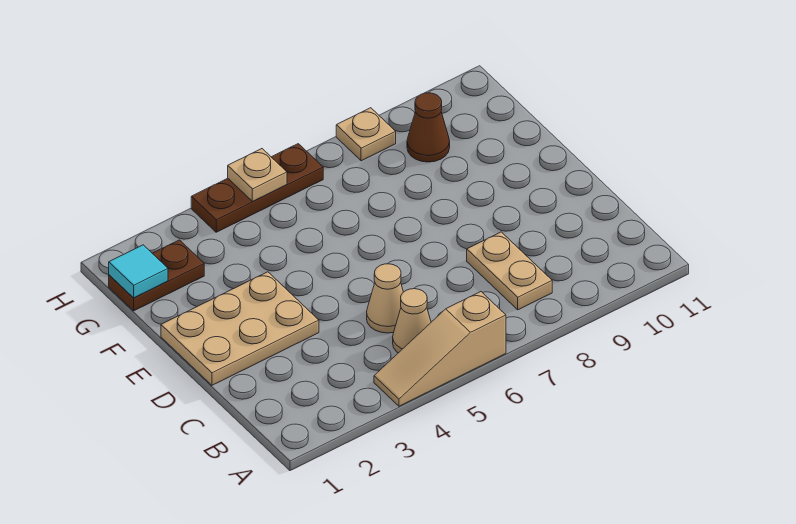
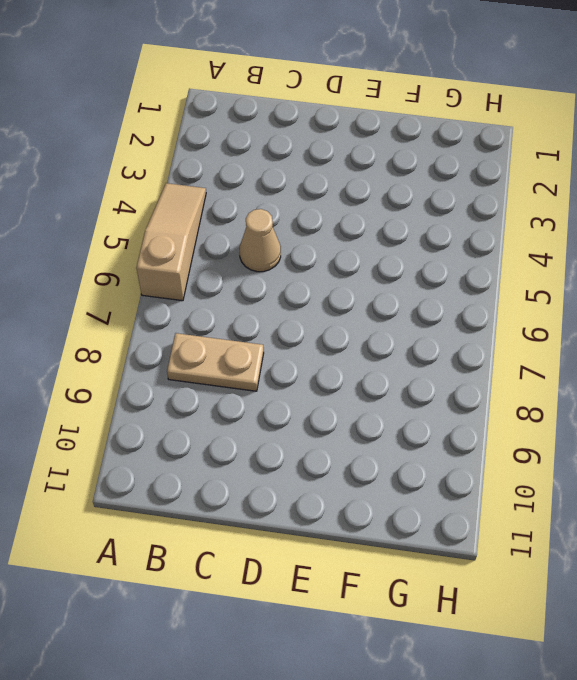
none -> tan cone B5 level 1
none -> tan plate D1:E3 level 1

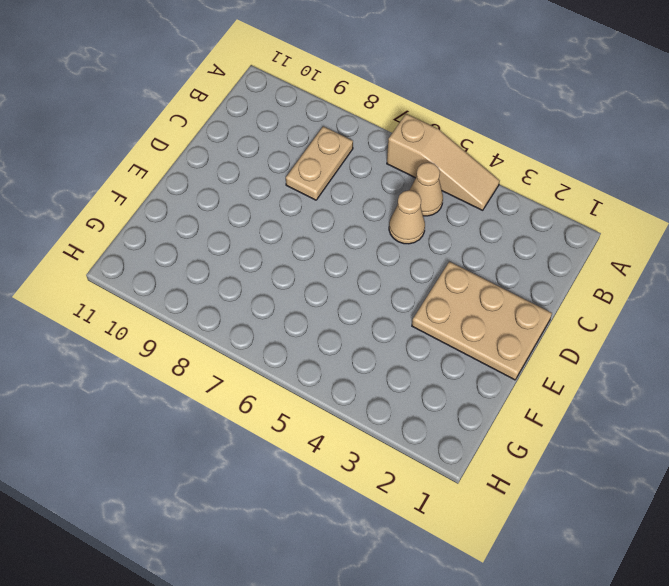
none -> brown plate G1:G2 level 1
none -> brown cone G9 level 1

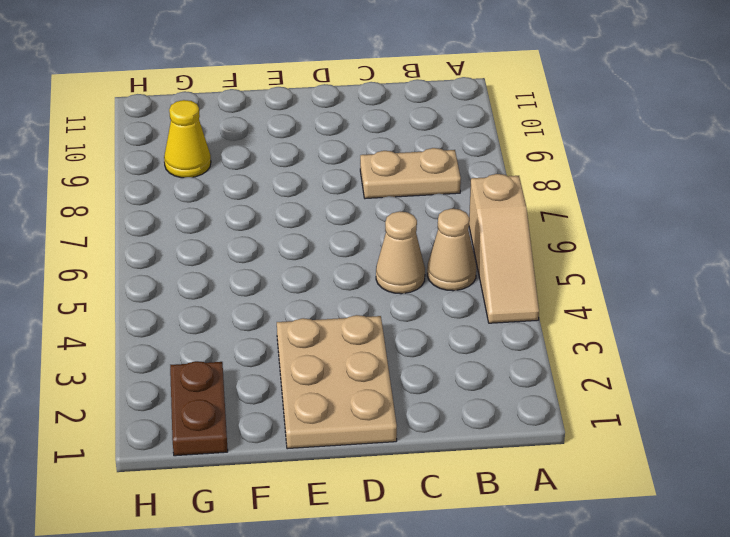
yellow cone G9 level 1 -> brown cone G9 level 1
none -> brown plate H4:H6 level 1
none -> tan plate H8 level 1

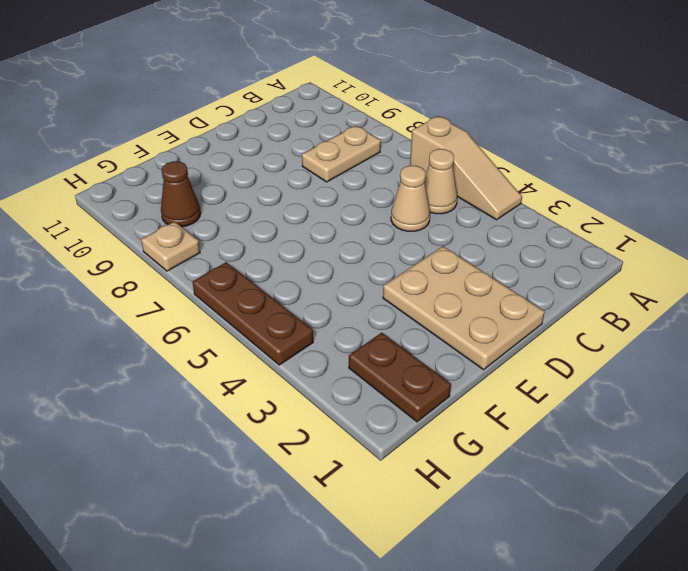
none -> cyan tile G1 level 2
none -> tan plate H5 level 2

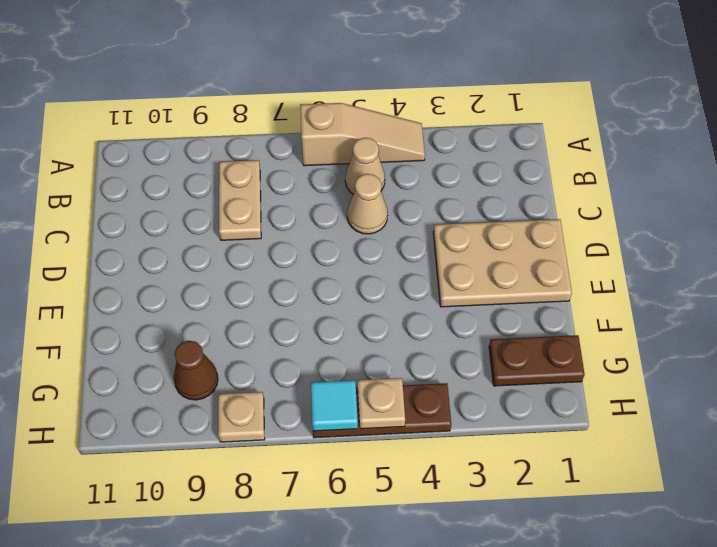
cyan tile H6 level 2 -> cyan tile G1 level 2

